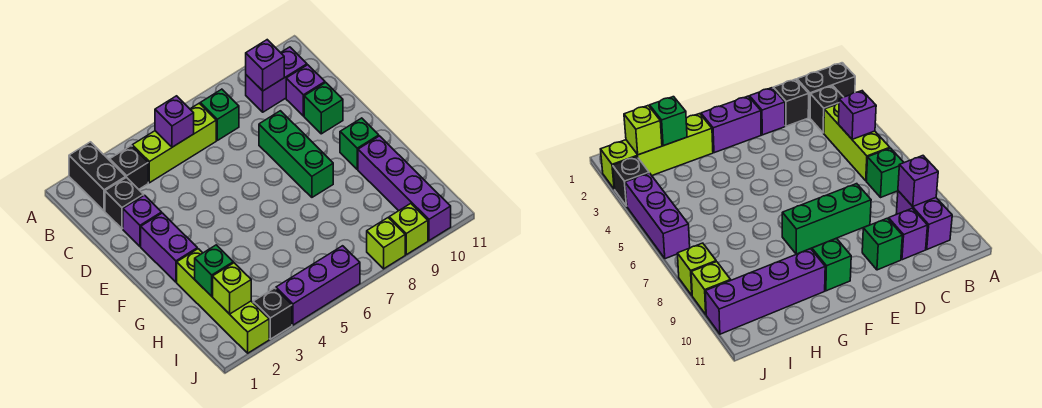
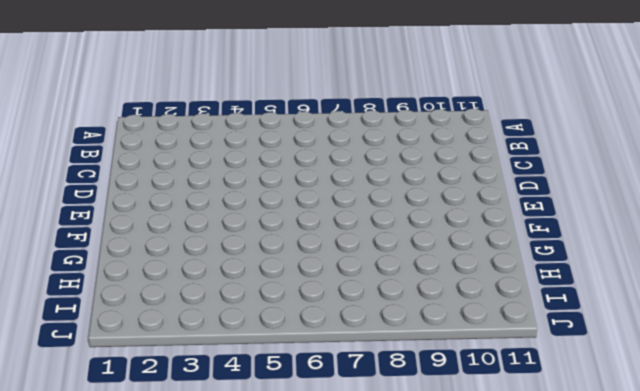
none -> black brick A2:B2 level 1
none -> black brick B3 level 1
none -> lime brick B4:B6 level 1

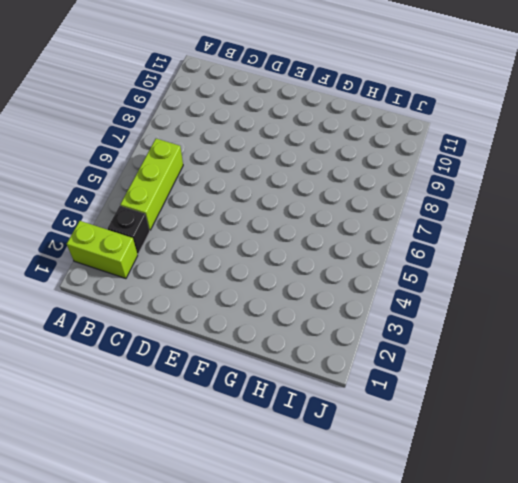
lime brick A2:B2 level 1 -> black brick A2:B2 level 1
none -> green brick B7 level 1
none -> purple brick B9:B10 level 1
none -> black brick C2 level 1

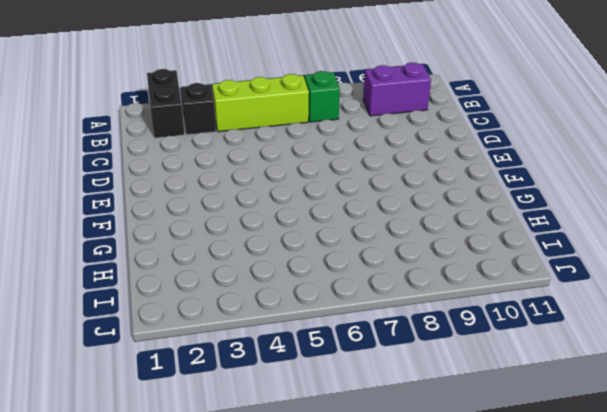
none -> black brick C2 level 1
none -> purple brick C10 level 1
none -> purple brick D2 level 1

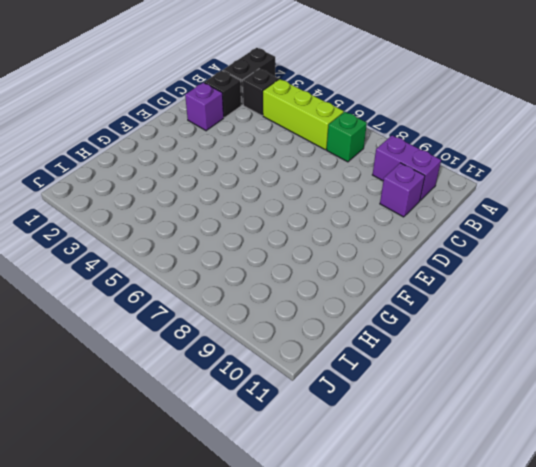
none -> green brick D8:F8 level 1
none -> green brick D10 level 1
none -> purple brick E2:F2 level 1

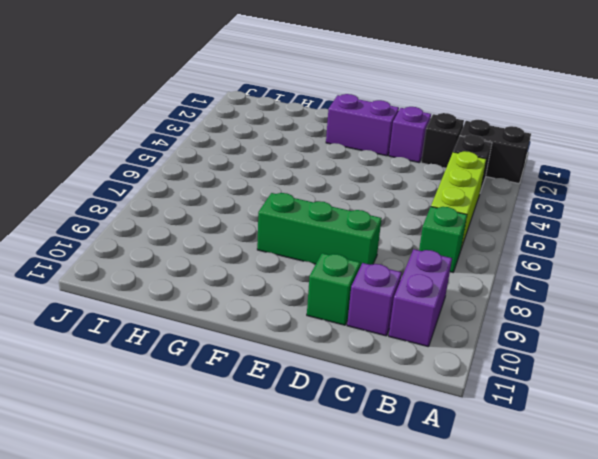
none -> green brick F10 level 1
none -> lime brick G2:J2 level 1
none -> purple brick G10:J10 level 1

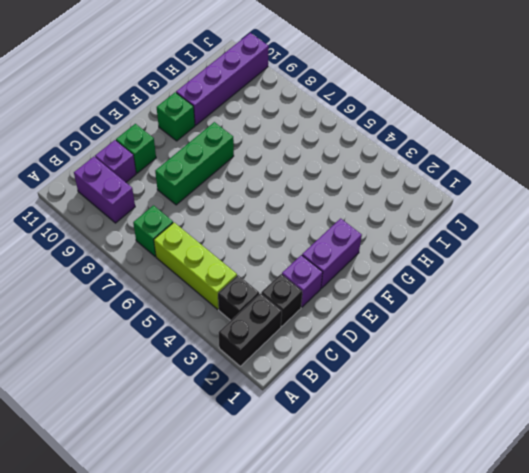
none -> lime brick G2:J2 level 1
none -> black brick J3 level 1
none -> purple brick J4:J6 level 1

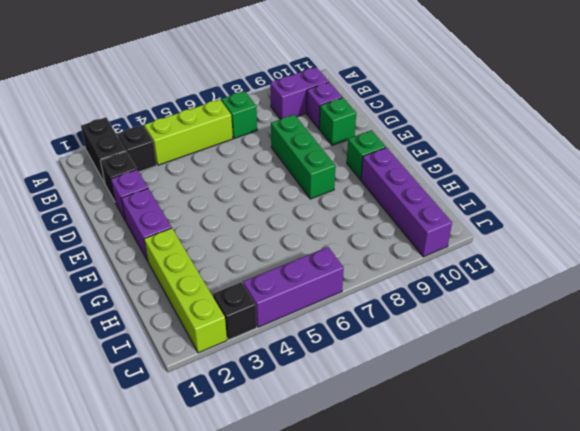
none -> lime brick J8 level 1
none -> lime brick J9 level 1
none -> purple brick B5 level 2

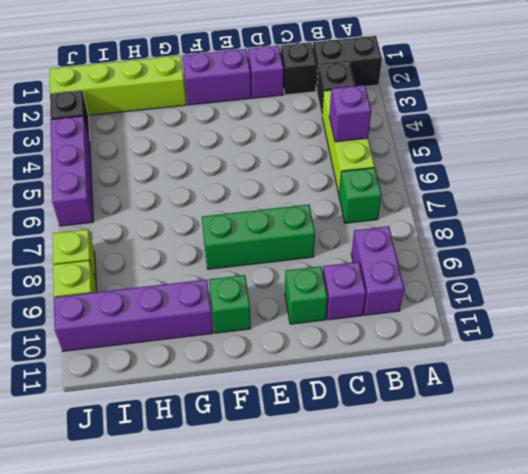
none -> purple brick B9 level 2
none -> green brick H2 level 2
none -> lime brick I2 level 2

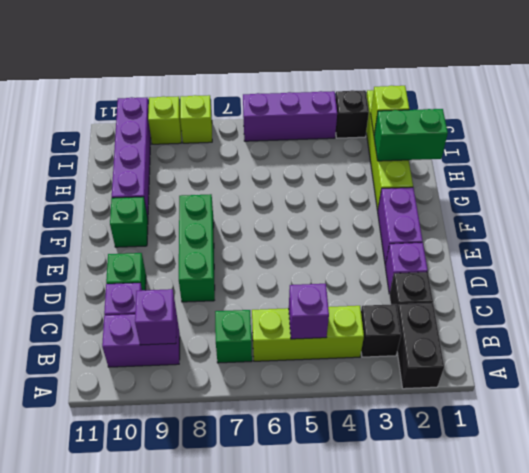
green brick H1:H2 level 2 -> green brick H2 level 2

